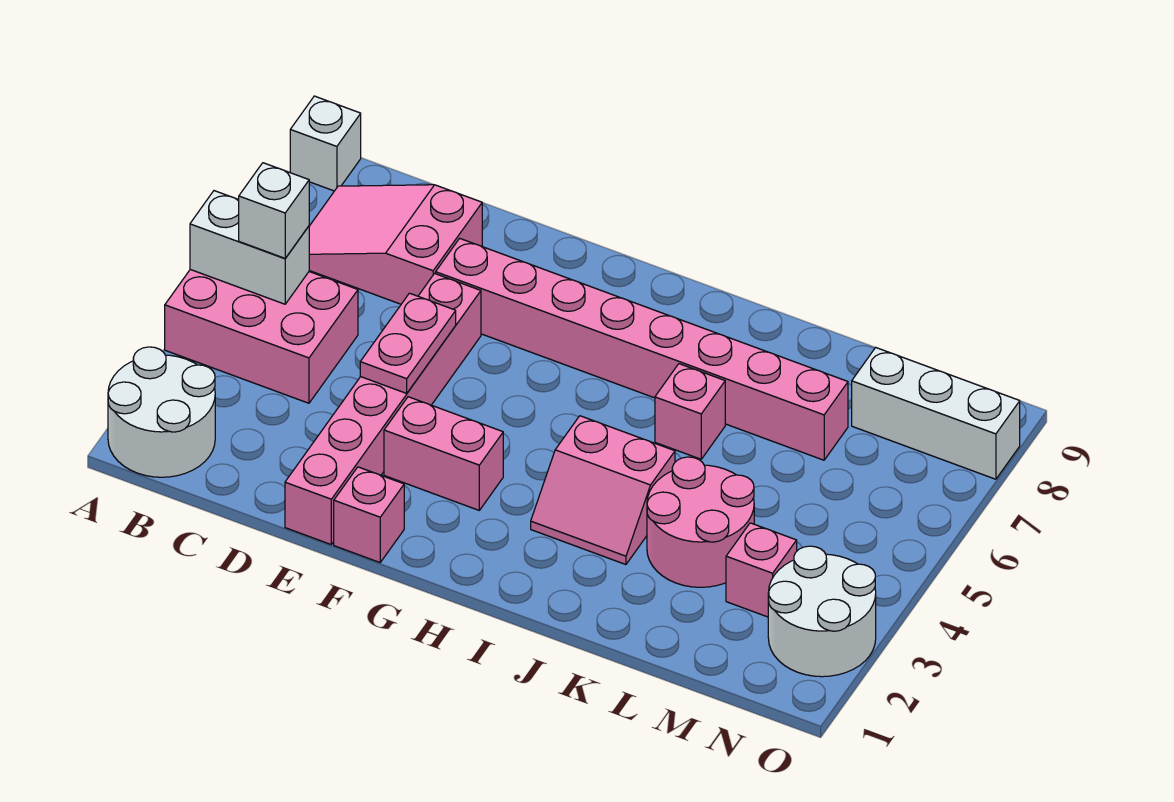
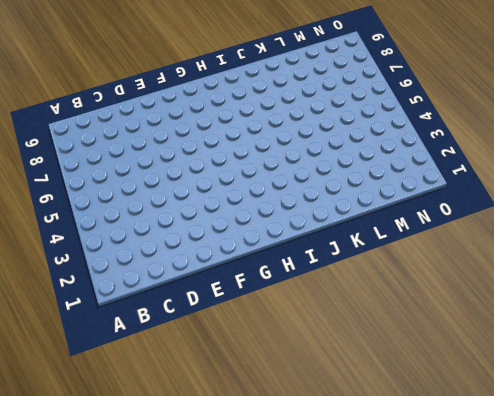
none -> white round brick A1:B2 level 1
none -> pink brick A4:C5 level 1
none -> white brick A9 level 1

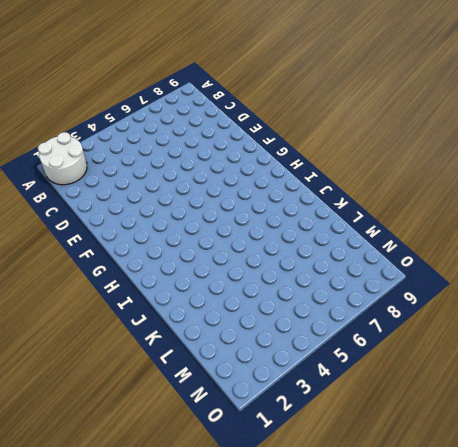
none -> pink brick A4:C5 level 1
none -> white brick A9 level 1
none -> pink slope B7:D8 level 1 top D

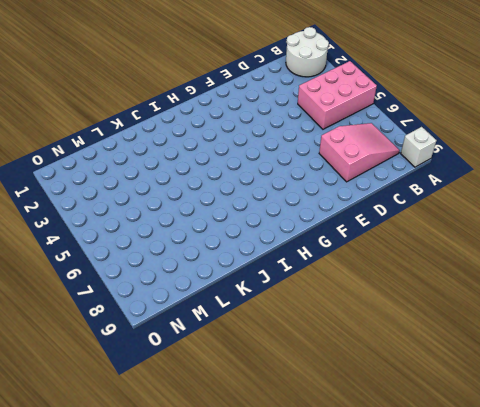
none -> pink brick E1:E6 level 1
none -> pink brick E7:L7 level 1
none -> pink brick F1 level 1

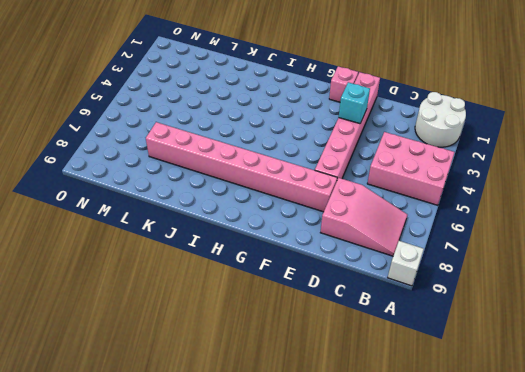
cyan brick E3 level 2 -> none
none -> pink brick F3:G3 level 1
none -> pink slope I3:J4 level 1 top 4
none -> pink brick J6 level 1

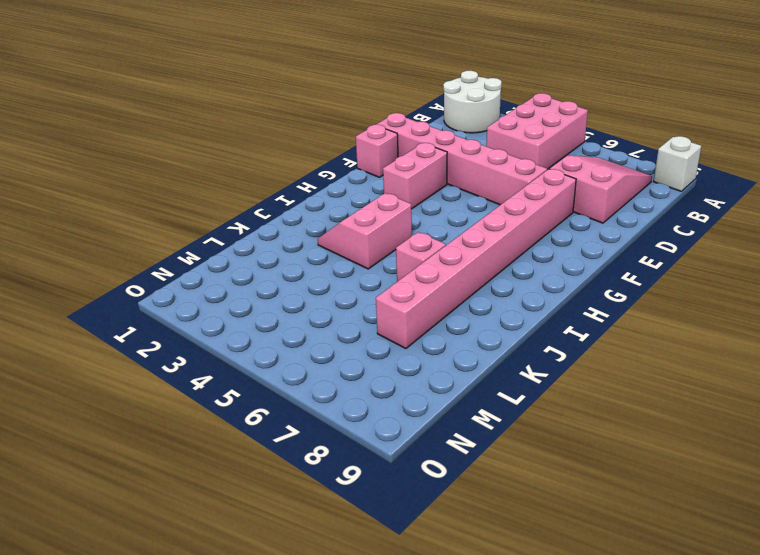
none -> pink round brick K3:L4 level 1
none -> pink brick M3 level 1
none -> white brick M8:O8 level 1

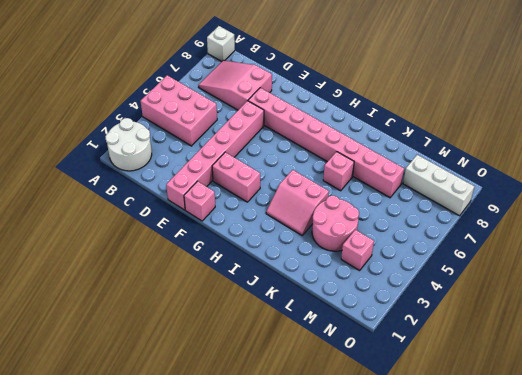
none -> white round brick N2:O3 level 1
none -> white brick A5:B5 level 2
none -> pink plate E4:E5 level 2

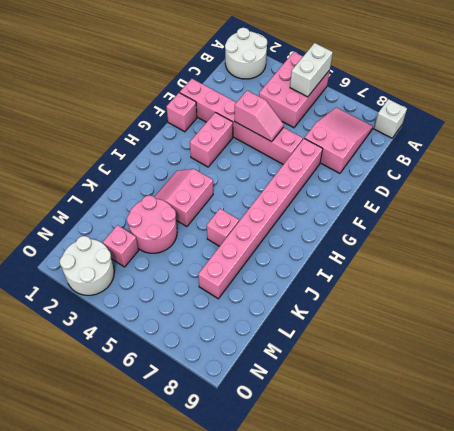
pink slope E4:E5 level 2 top 4 -> pink plate E4:E5 level 2
none -> white brick M8:O8 level 1
none -> white brick B5 level 3

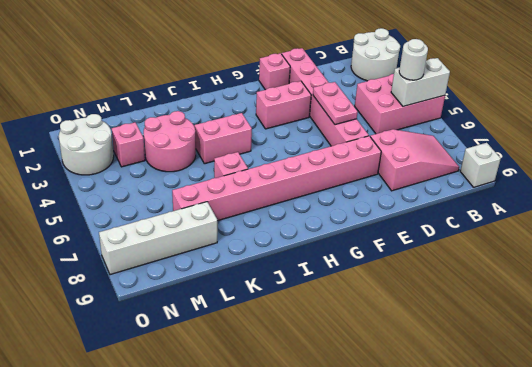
white round brick B5 level 3 -> white brick B5 level 3
white brick L8:O8 level 1 -> white brick M8:O8 level 1

